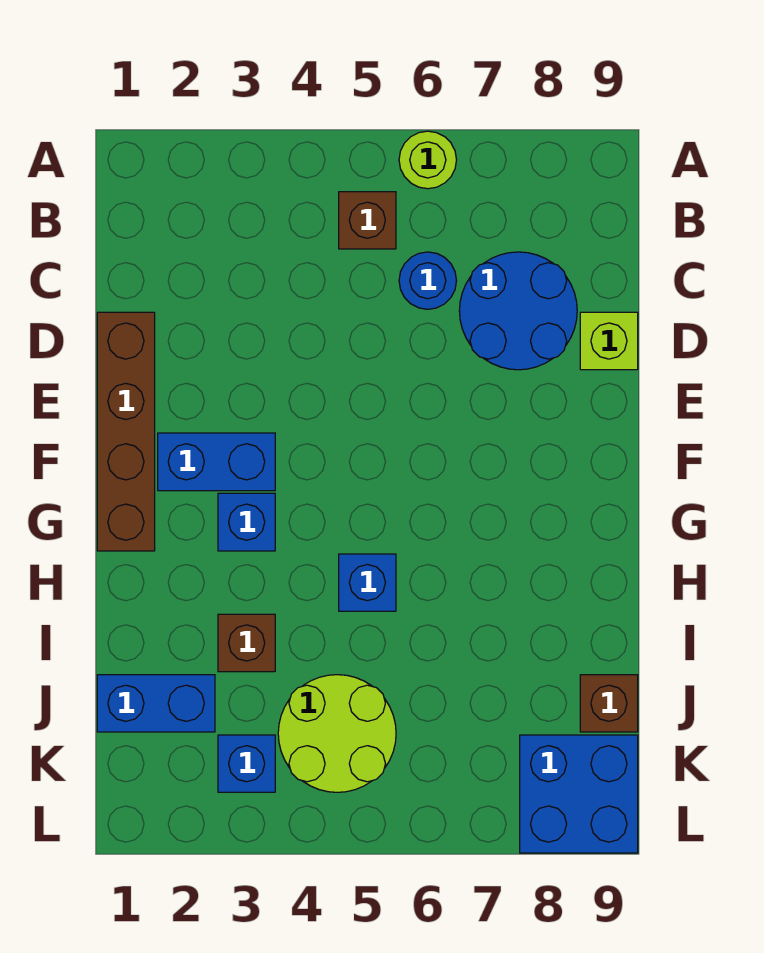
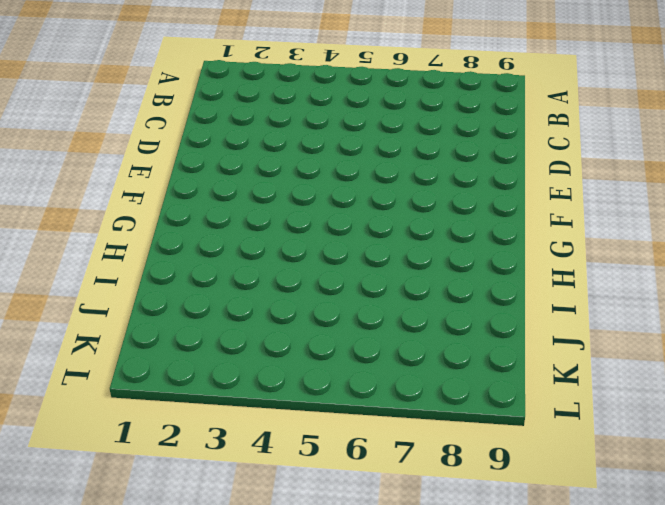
none -> lime round brick A6 level 1
none -> brown brick B5 level 1
none -> blue round brick C6 level 1

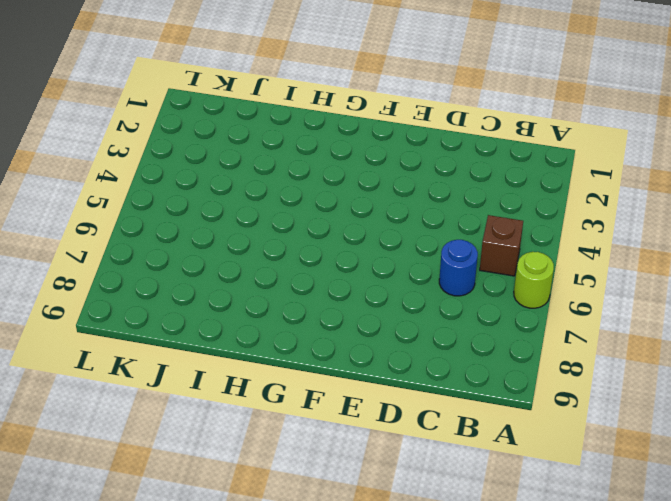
none -> blue round brick C7:D8 level 1
none -> brown brick D1:G1 level 1
none -> lime brick D9 level 1

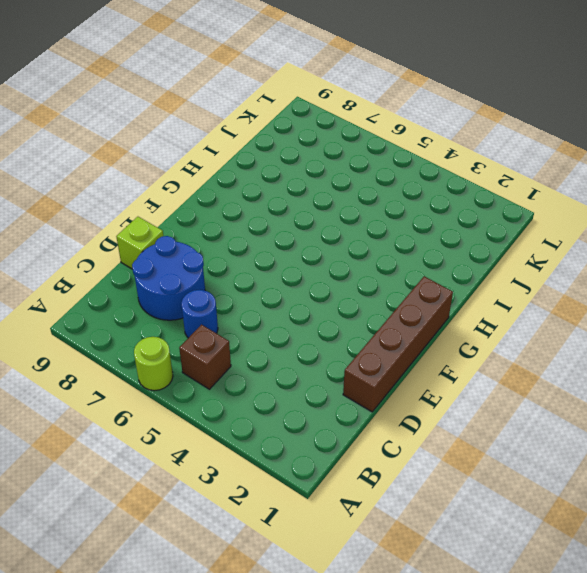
none -> blue brick F2:F3 level 1
none -> blue brick G3 level 1
none -> blue brick H5 level 1

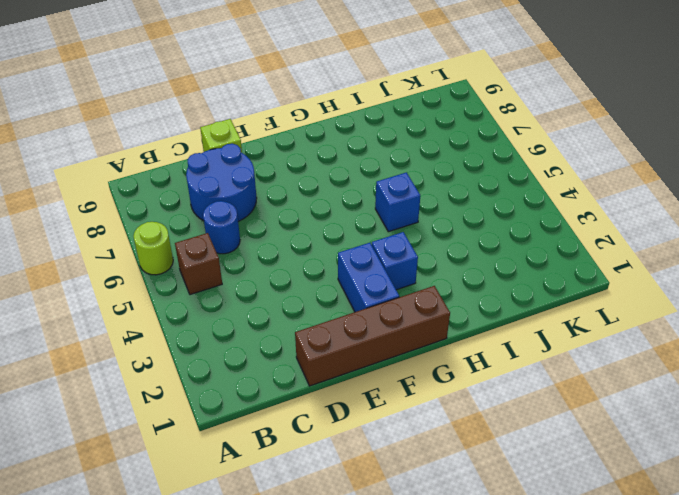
none -> brown brick I3 level 1
none -> blue brick J1:J2 level 1
none -> lime round brick J4:K5 level 1

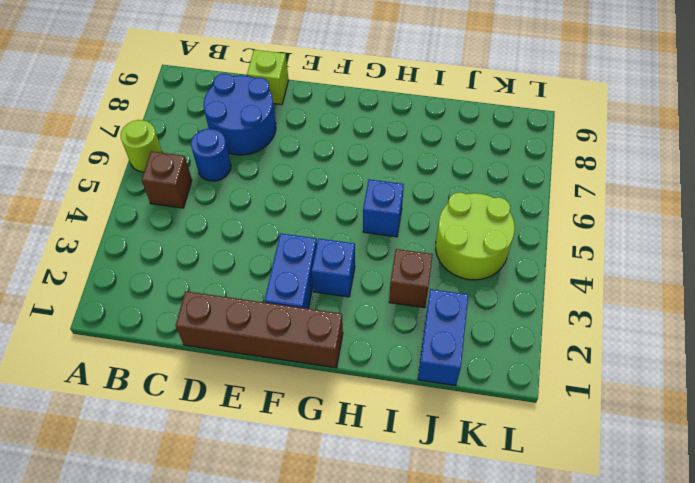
none -> brown brick J9 level 1
none -> blue brick K3 level 1
none -> blue brick K8:L9 level 1

